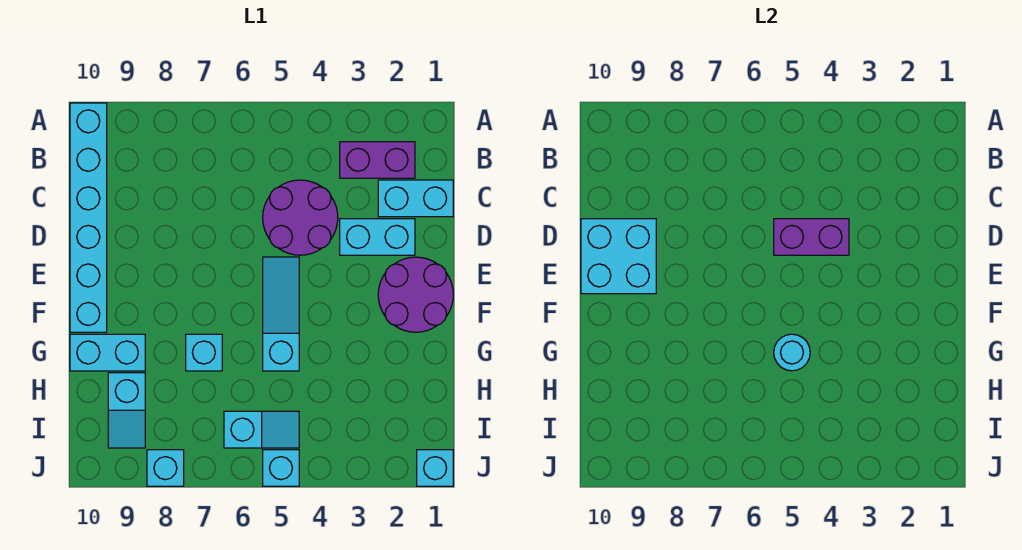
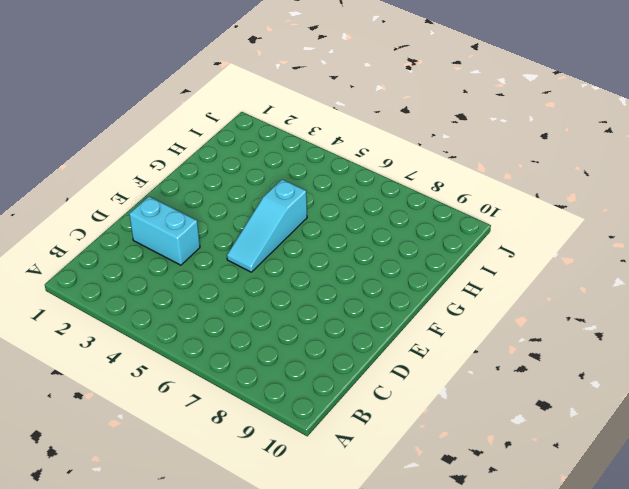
none -> cyan brick A10:F10 level 1
none -> purple brick B2:B3 level 1
none -> cyan brick C1:C2 level 1

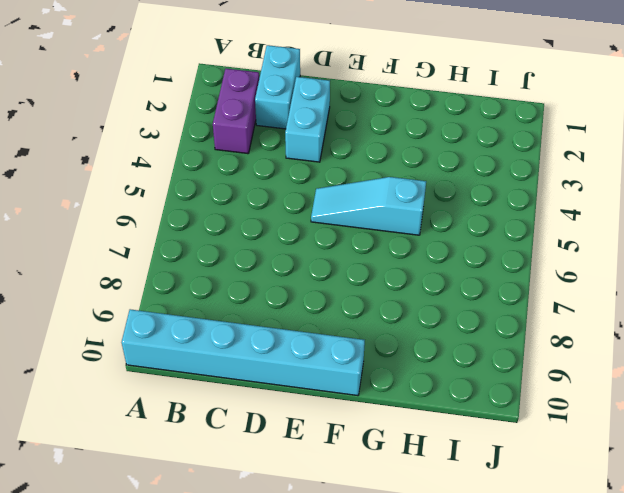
none -> purple round brick C4:D5 level 1
none -> purple round brick E1:F2 level 1
none -> cyan brick G7 level 1

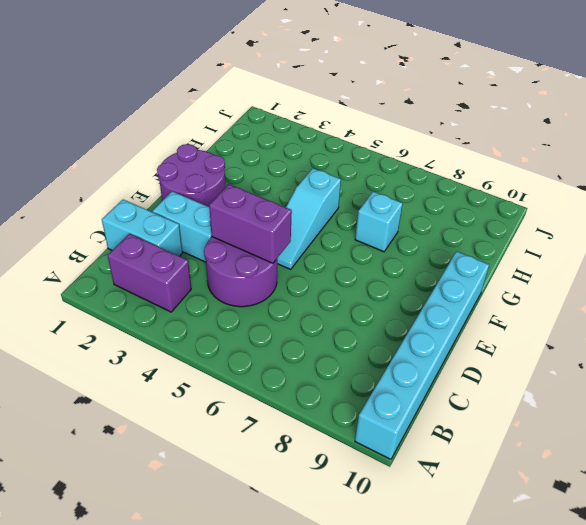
none -> cyan brick G9:G10 level 1
none -> cyan slope H9:I9 level 1 top H
none -> cyan slope I5:I6 level 1 top 6

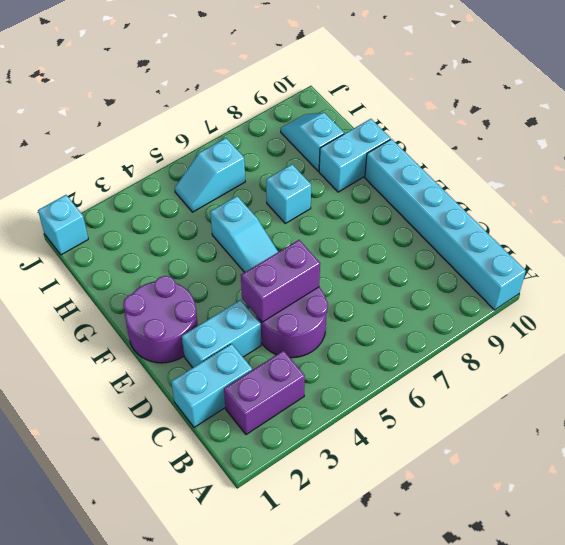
none -> cyan brick J5 level 1
none -> cyan brick J8 level 1
none -> cyan brick D9:E10 level 2

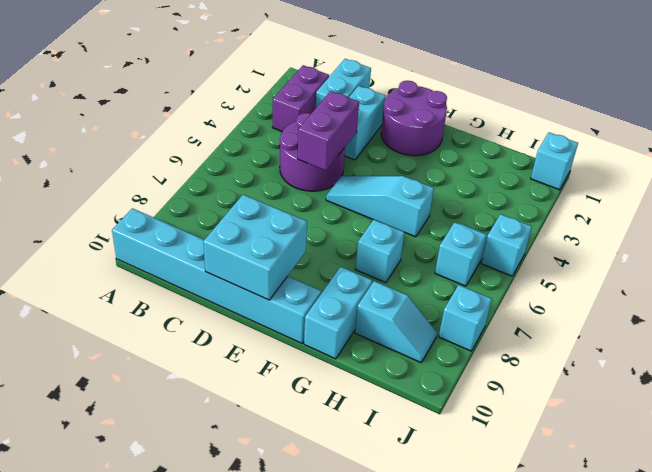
none -> cyan round brick G5 level 2

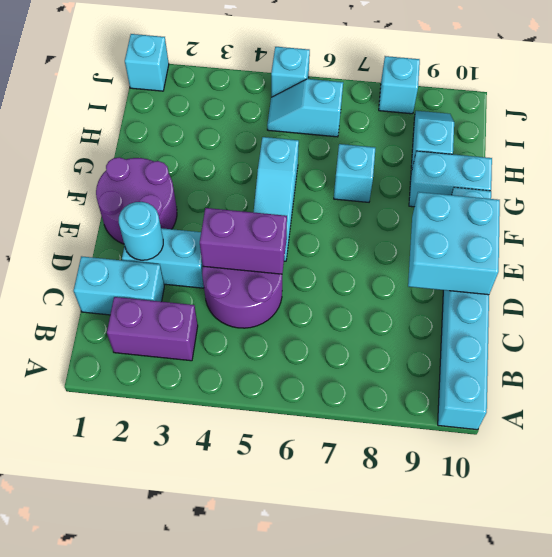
cyan round brick D2 level 2 -> cyan round brick G5 level 2

